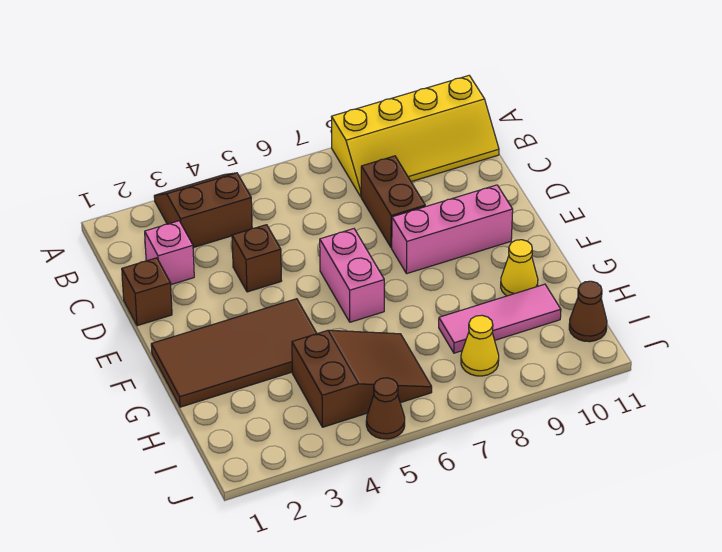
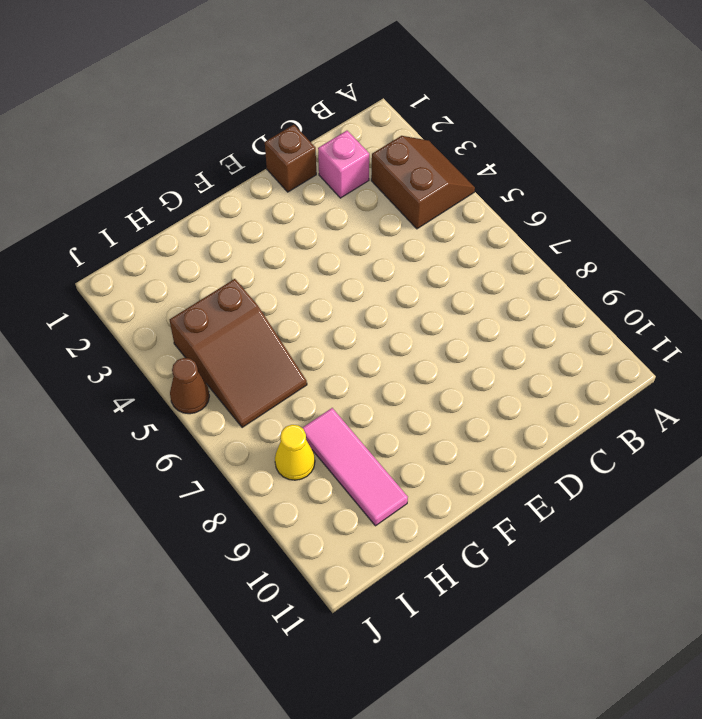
none -> yellow slope A8:B11 level 1 top A
none -> brown brick C8:D8 level 1
none -> brown brick D4 level 1

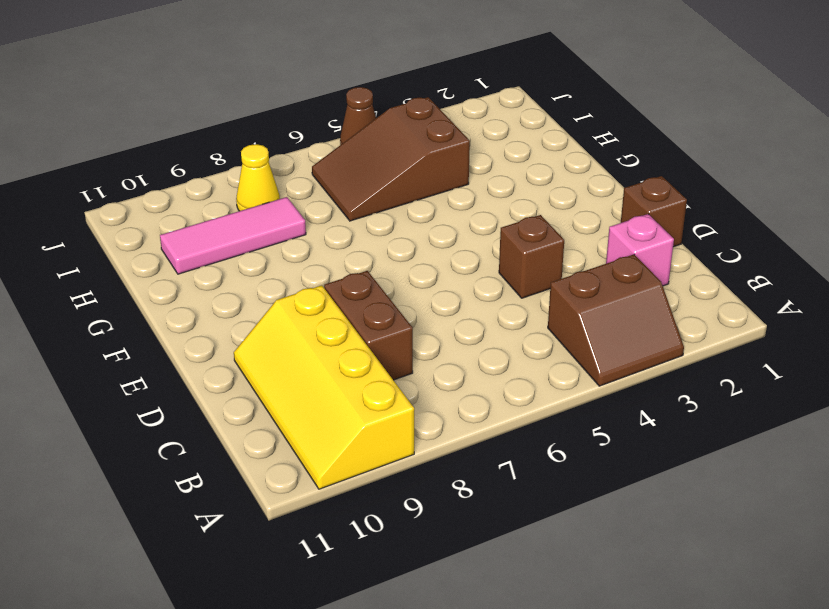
yellow slope A9:D10 level 1 top 9 -> yellow slope A8:B11 level 1 top A
none -> pink brick E6:F6 level 1
none -> pink brick E8:E10 level 1
none -> brown tile F1:G4 level 1

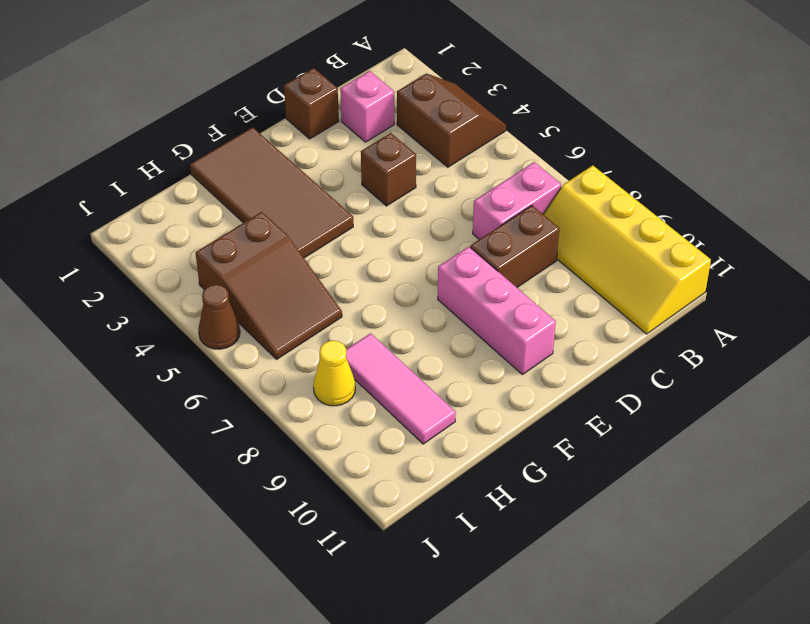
pink brick B7:C7 level 1 -> pink brick E6:F6 level 1
none -> yellow cone G10 level 1
none -> brown cone I11 level 1

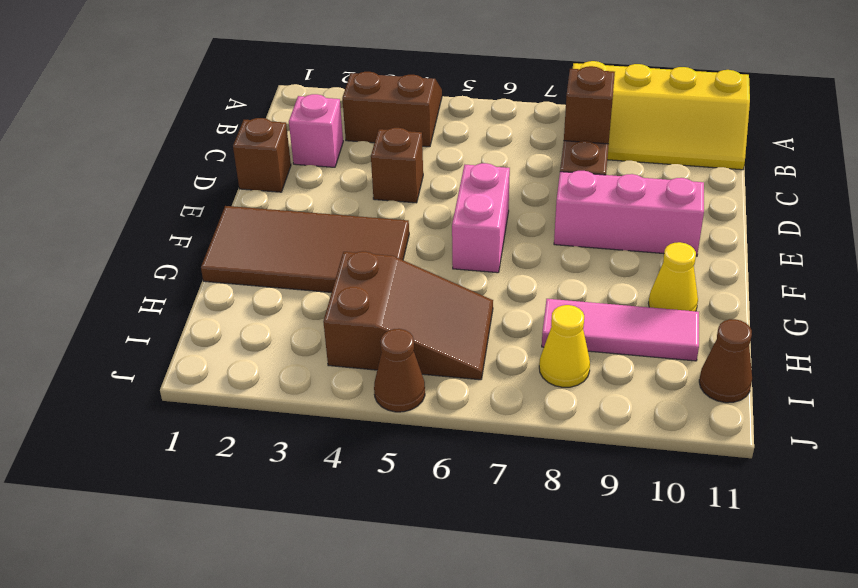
brown brick C8 level 2 -> none

